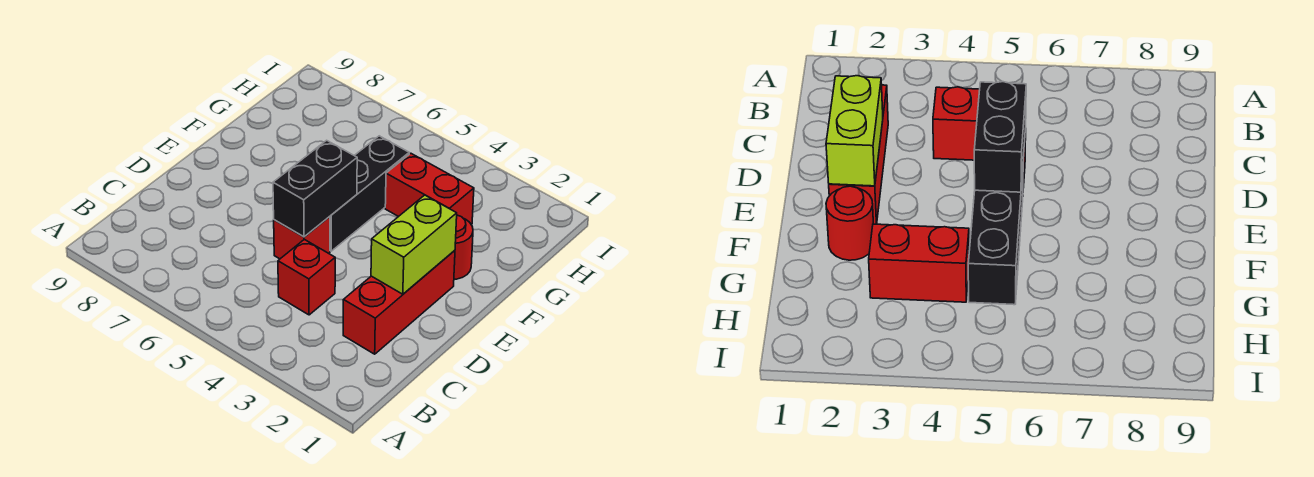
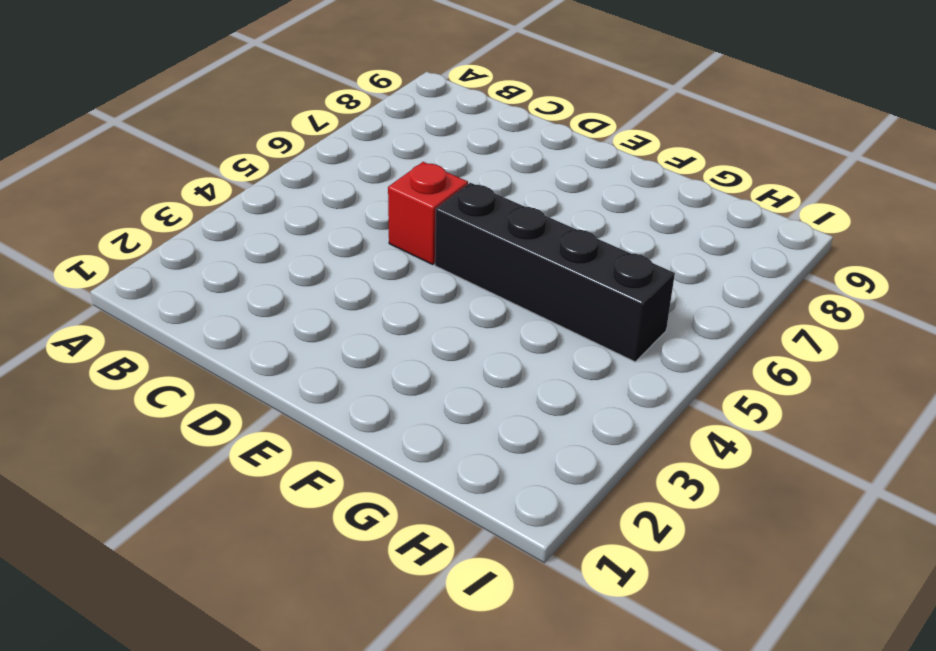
black brick E5:H5 level 1 -> black brick E5:G5 level 1
none -> red brick C2:E2 level 1
none -> red brick C4 level 1

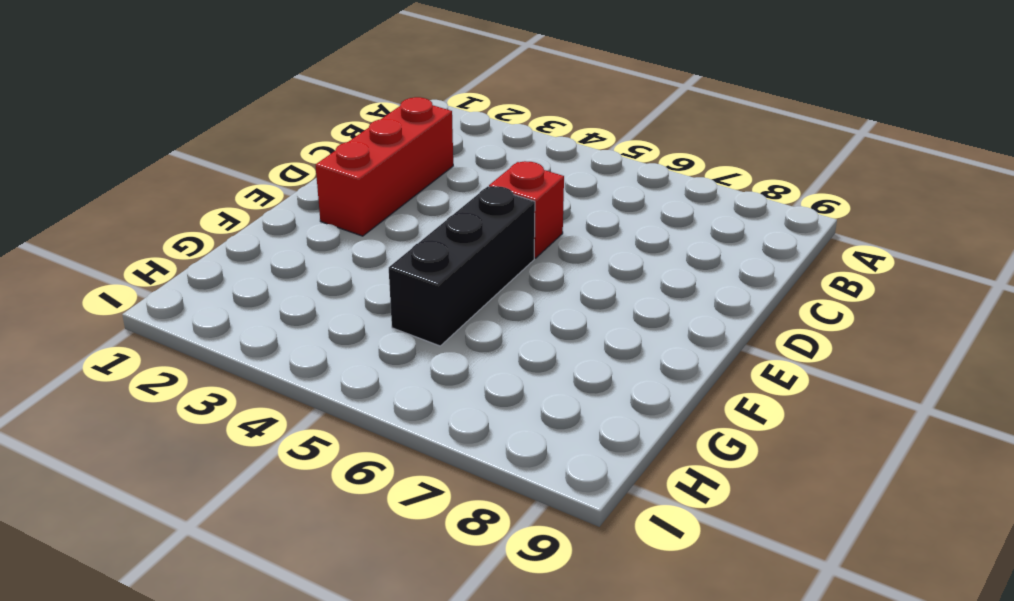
none -> red brick C4 level 1
none -> red round brick F2 level 1

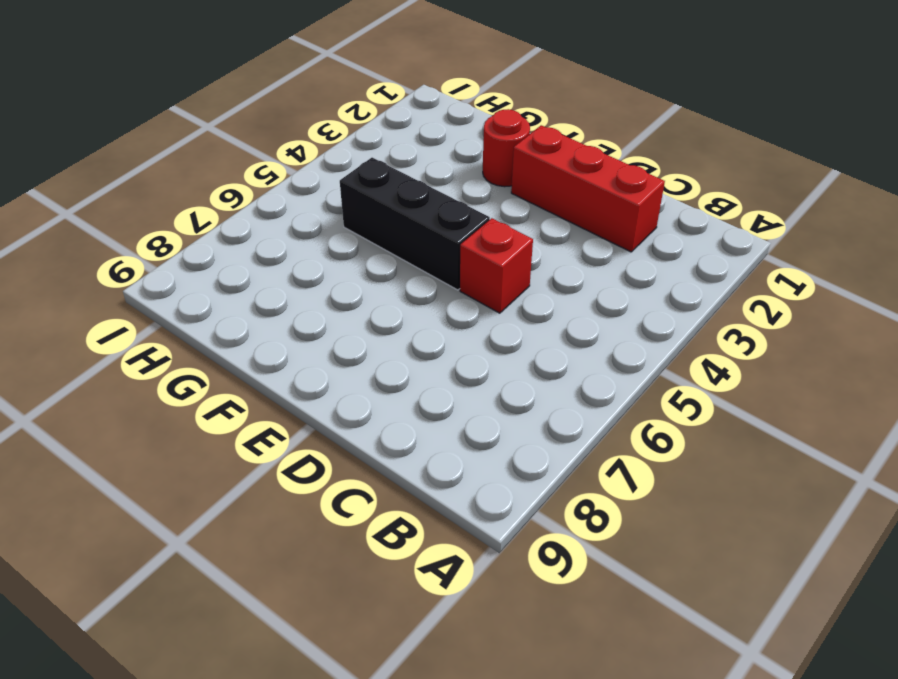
none -> red brick C4 level 1
none -> red brick G3:G4 level 1

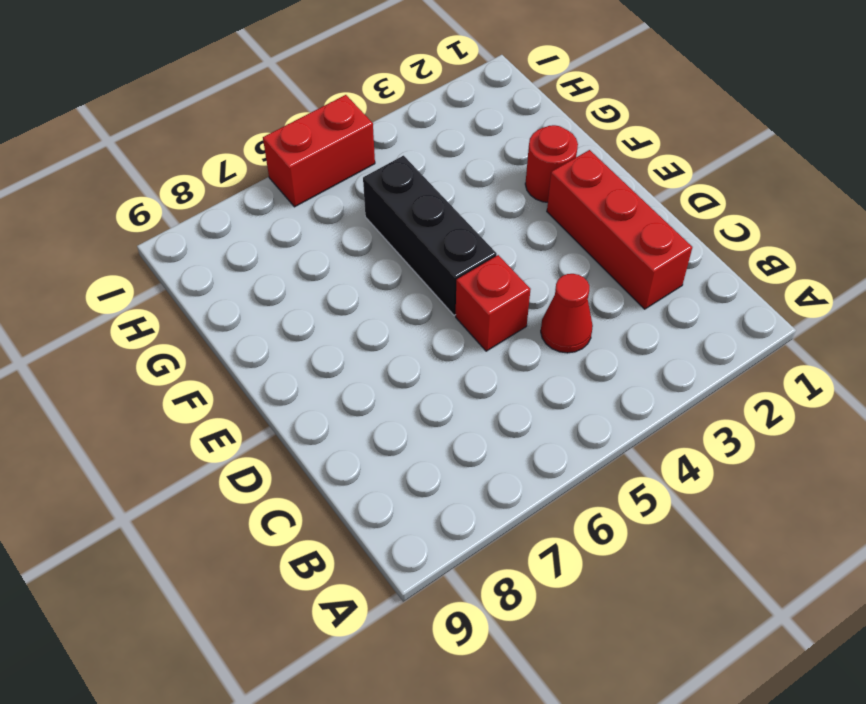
red cone C4 level 1 -> red brick C4 level 1
red brick I5:I6 level 1 -> red brick G3:G4 level 1
none -> lime brick D2:E2 level 2
none -> black brick D5:E5 level 2

